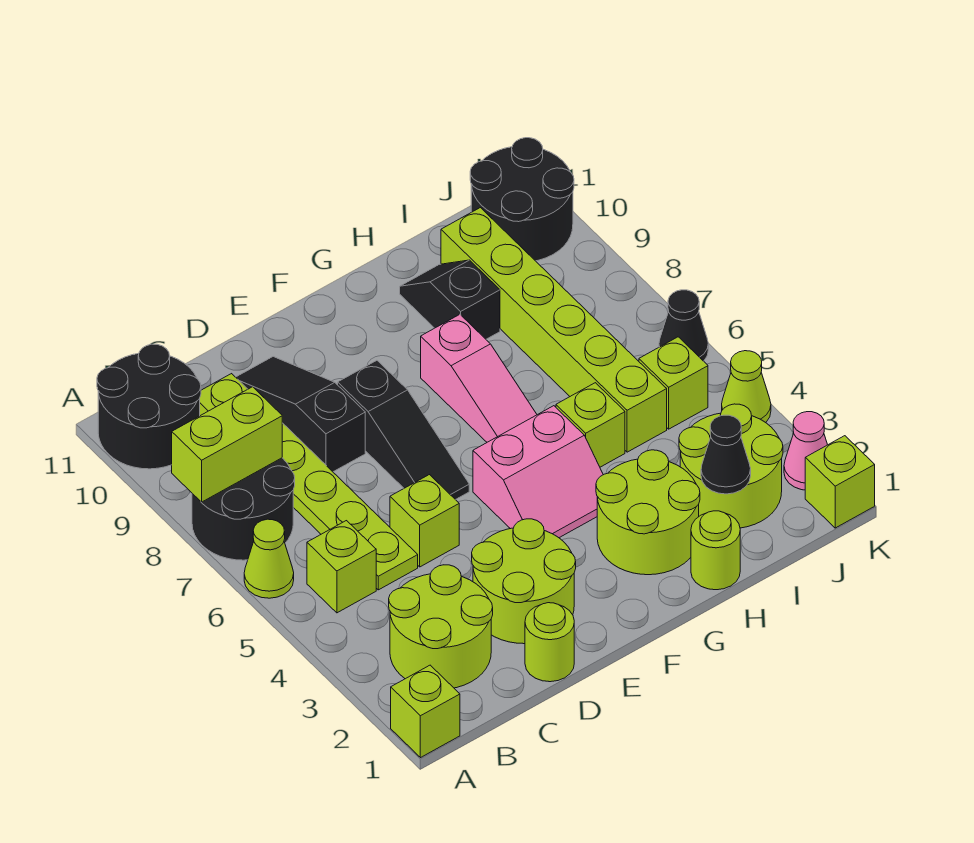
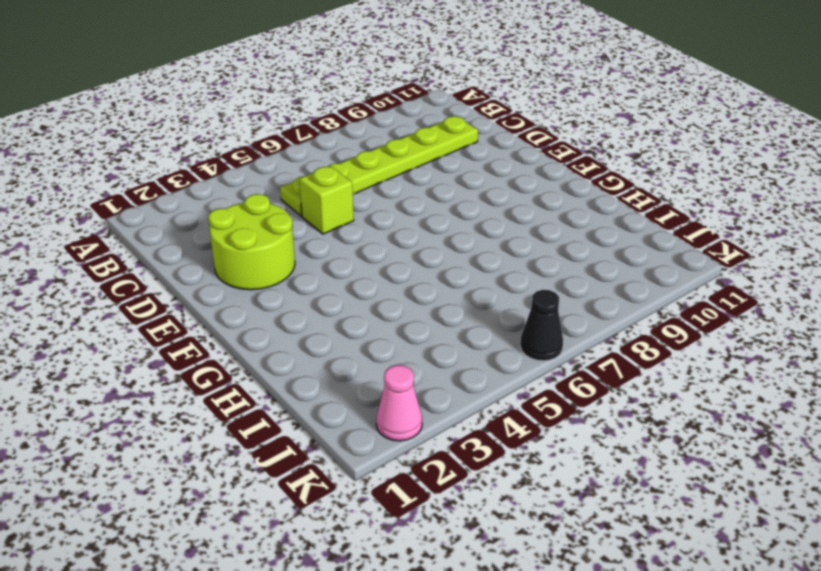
none -> lime brick A1 level 1
none -> lime cone A6 level 1
none -> black round brick A7:B8 level 1

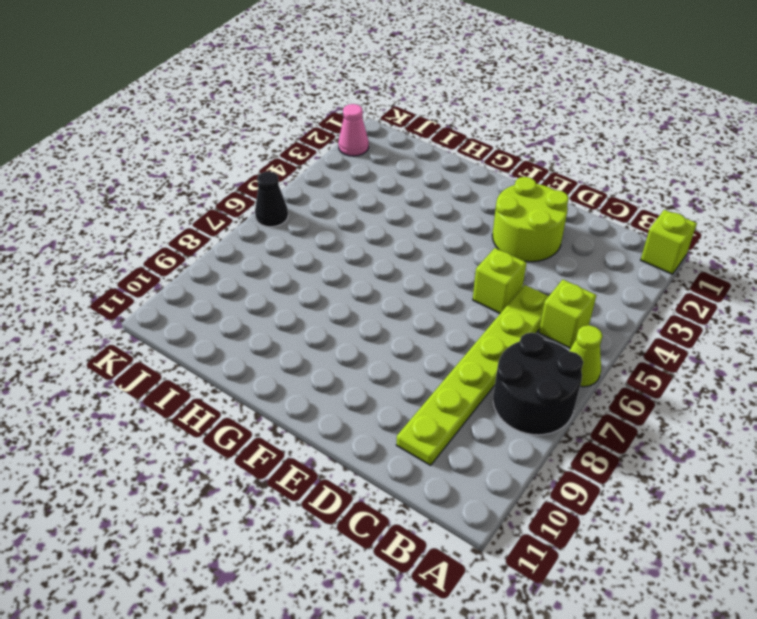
none -> black round brick A10:B11 level 1
none -> lime round brick B2:C3 level 1
none -> lime round brick D1 level 1

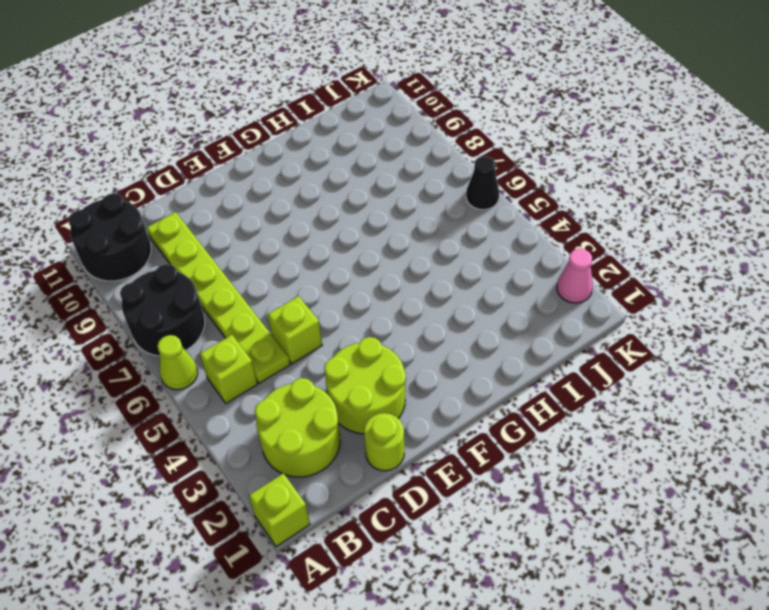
none -> black slope D8:D10 level 1 top 8
none -> black slope E6:E8 level 1 top 8
none -> pink slope F4:G5 level 1 top 5

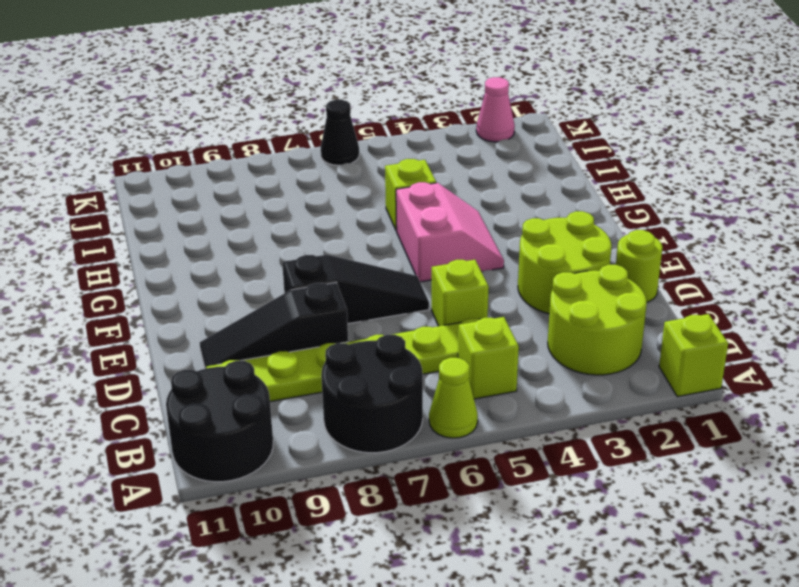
none -> lime round brick G2:H3 level 1
none -> pink slope G6:G8 level 1 top 8
none -> lime round brick H1 level 1

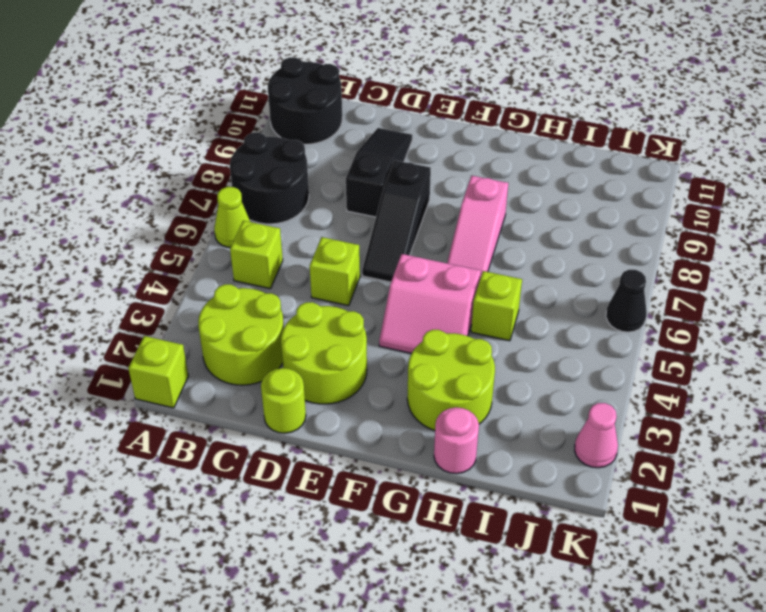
pink round brick H1 level 1 -> lime round brick H1 level 1
none -> lime plate C5:C10 level 1
none -> black slope H9:H10 level 1 top 9
none -> lime round brick I2:J3 level 1

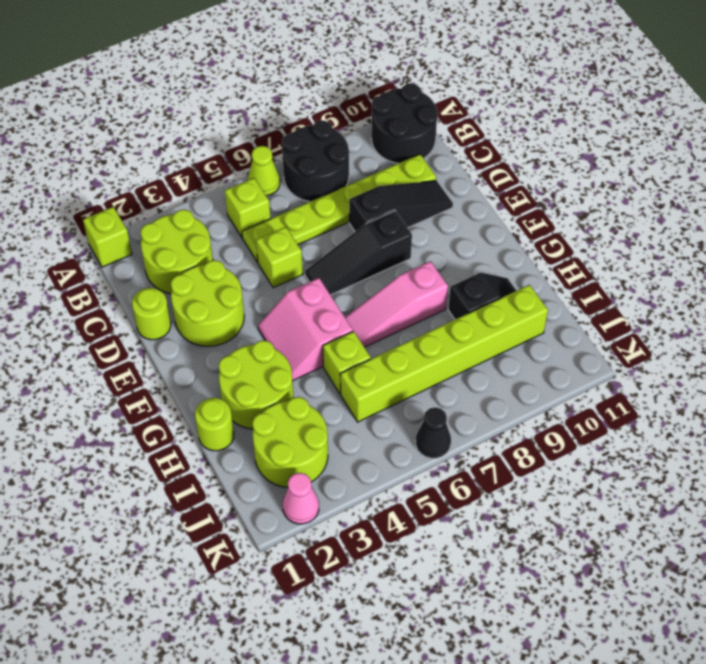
none -> lime brick J5 level 1
none -> black round brick J10:K11 level 1
none -> lime brick K1 level 1

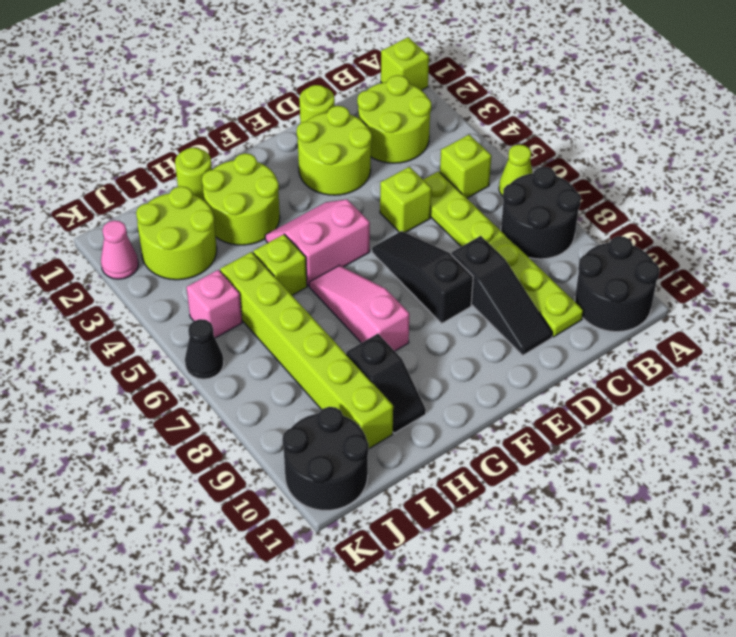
pink brick J5 level 1 -> lime brick J5 level 1
none -> lime brick K1 level 1
none -> lime cone K4 level 1
none -> lime brick A8:B8 level 2

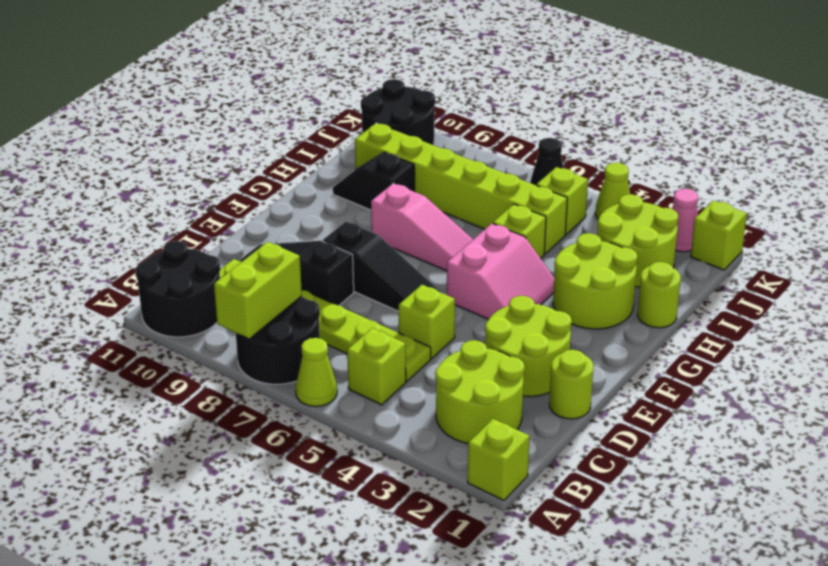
none -> black cone I2 level 2

